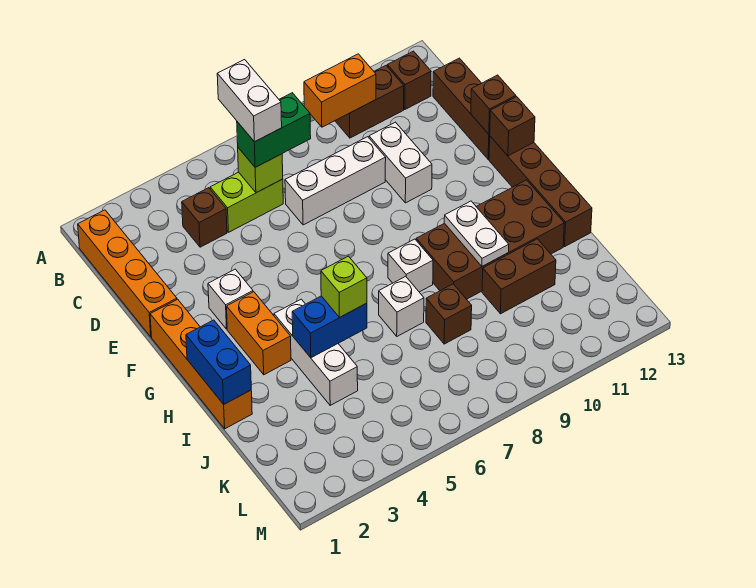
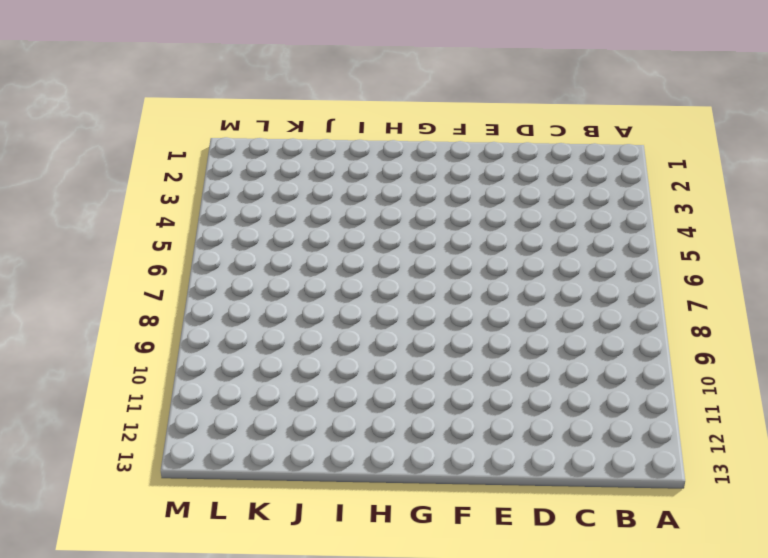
none -> orange brick B1:E1 level 1
none -> brown brick B10:B11 level 1
none -> brown brick B12 level 1

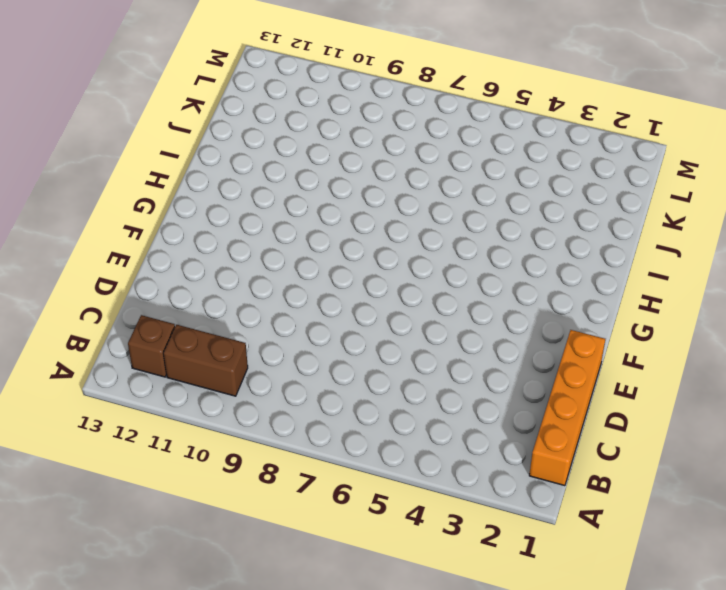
none -> brown brick C4 level 1
none -> lime brick C5:C6 level 1
none -> brown brick C13:E13 level 1

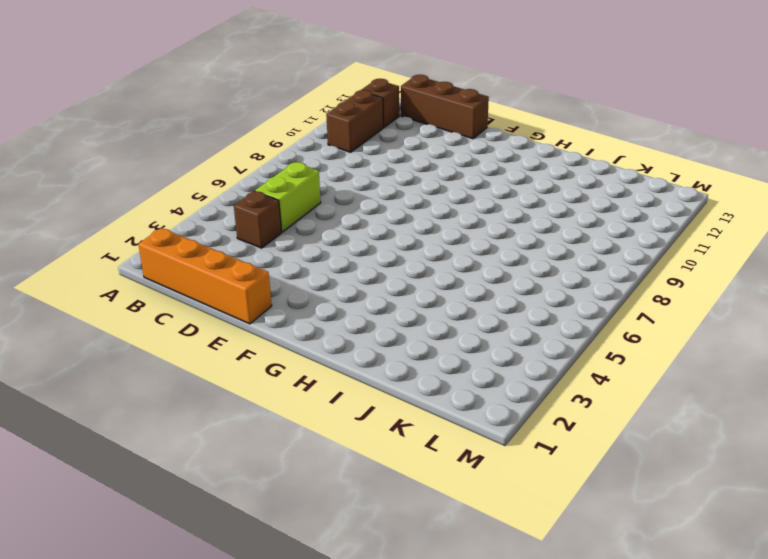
none -> white brick D7:D9 level 1
none -> white brick D10:E10 level 1
none -> orange brick F1:I1 level 1

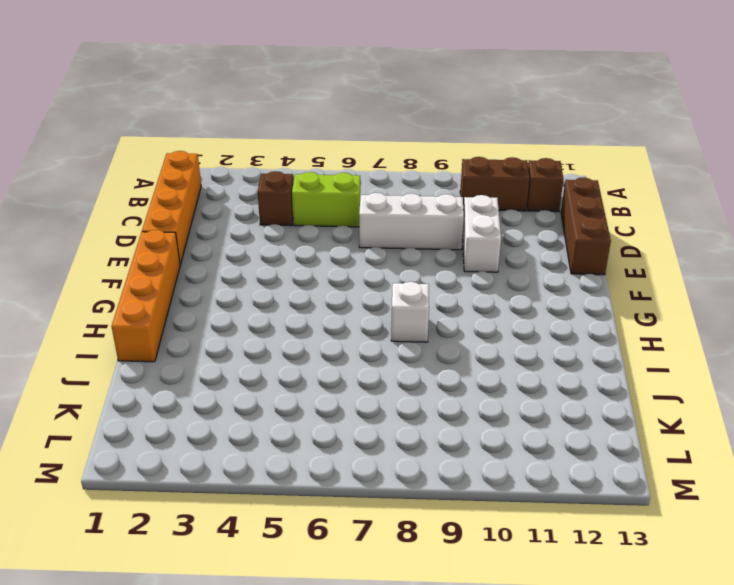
none -> white brick F3 level 1
none -> brown brick F13:I13 level 1
none -> orange brick G3:H3 level 1

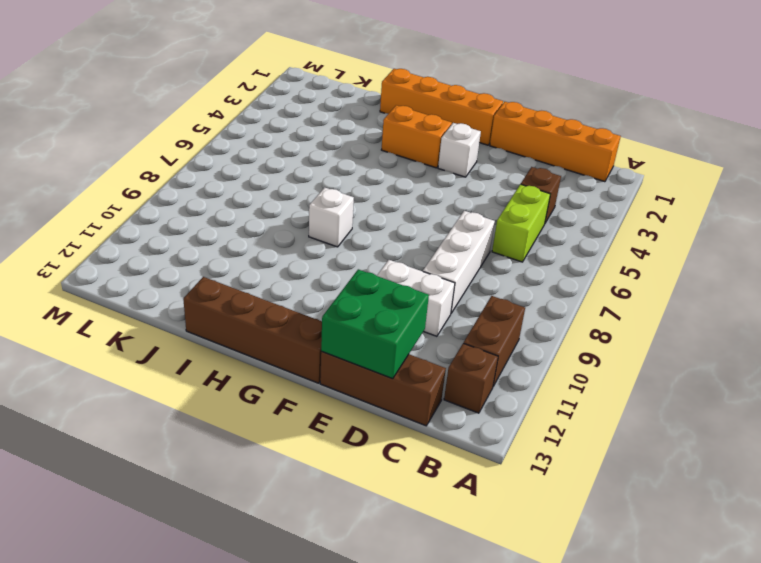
green brick D12:E13 level 2 -> brown brick E13 level 2
none -> white brick H4:J4 level 1
none -> brown brick H9:I12 level 1
none -> white brick I7 level 1

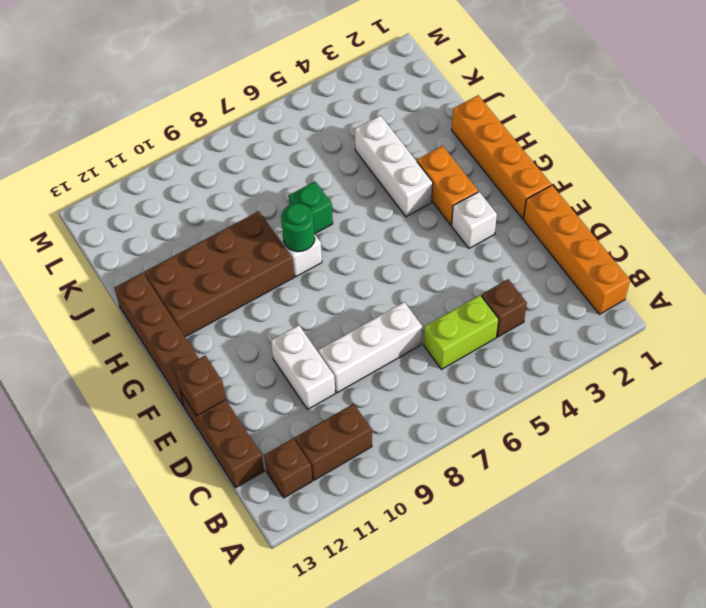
green round brick H8 level 2 -> none
green brick I7 level 1 -> white brick I7 level 1
none -> brown brick J8 level 1
none -> brown brick J10:J11 level 1
none -> orange brick B9:B10 level 2

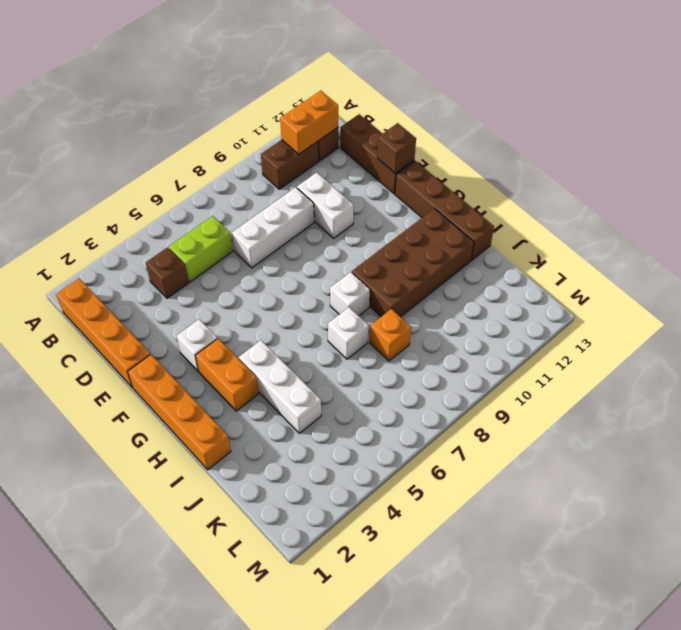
orange brick B11:B12 level 2 -> orange brick B9:B10 level 2
orange brick J8 level 1 -> brown brick J8 level 1
none -> brown brick J10:J11 level 1
none -> lime brick C6 level 2
none -> brown brick F13 level 2

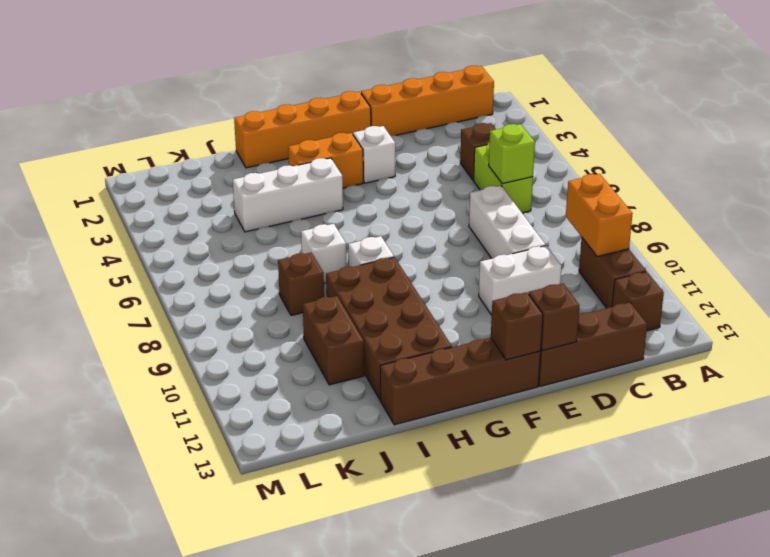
none -> blue brick H1:I1 level 2
none -> white plate H10:I10 level 2
none -> blue brick I4:I5 level 2

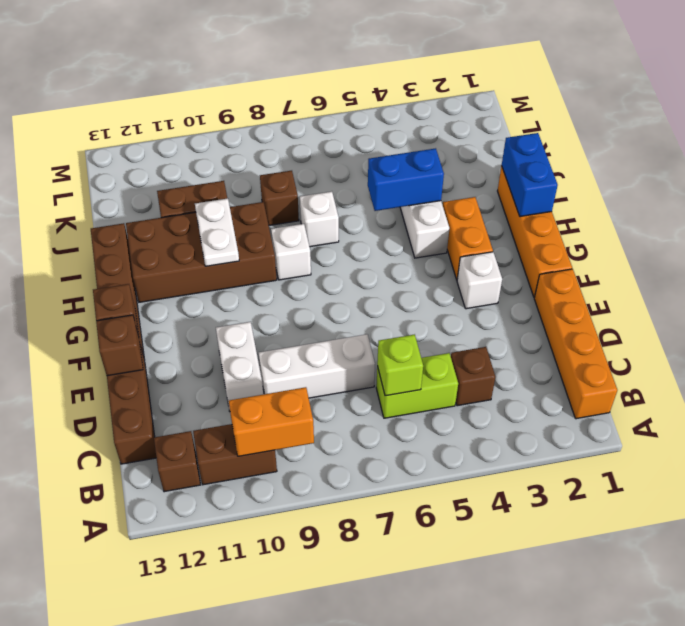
none -> green brick C6:C7 level 3
none -> lime brick I5 level 3
none -> white brick B6:C6 level 4

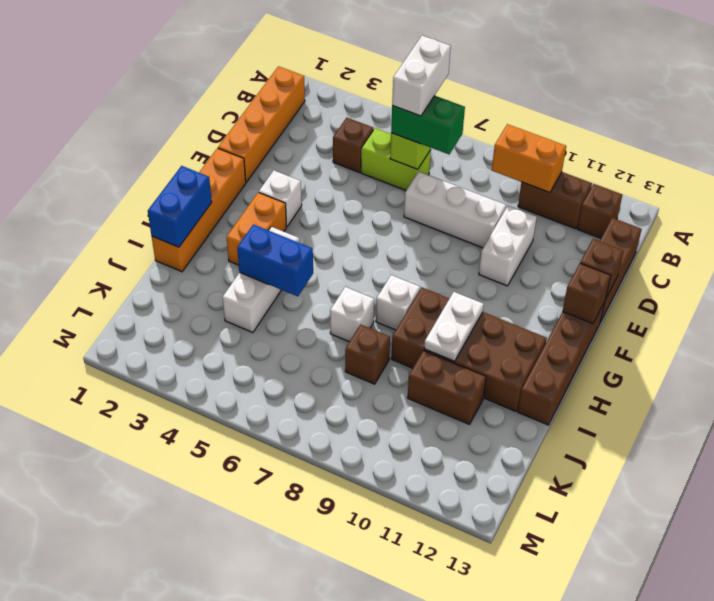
none -> lime brick I5 level 3

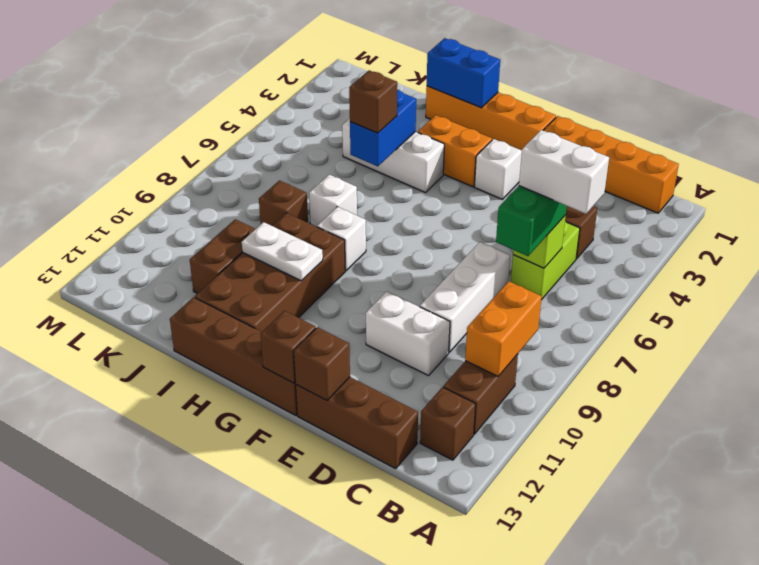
brown brick I5 level 3 -> lime brick I5 level 3

